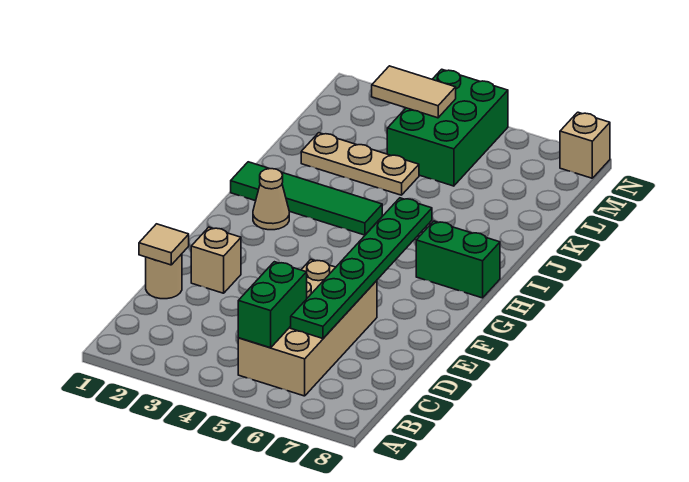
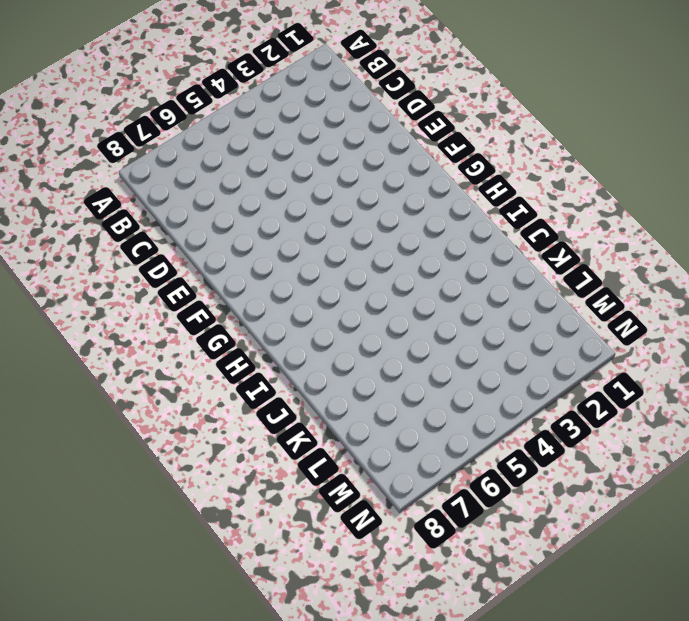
none -> tan brick B5:E6 level 1
none -> tan round brick D1 level 1
none -> tan brick E2 level 1

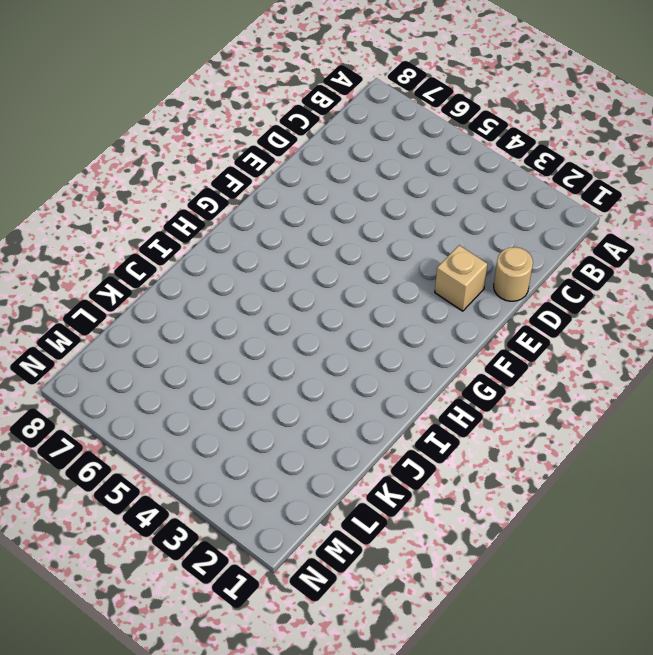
none -> tan brick B5:E6 level 1
none -> tan cone H2 level 1
none -> green brick H7:H8 level 1

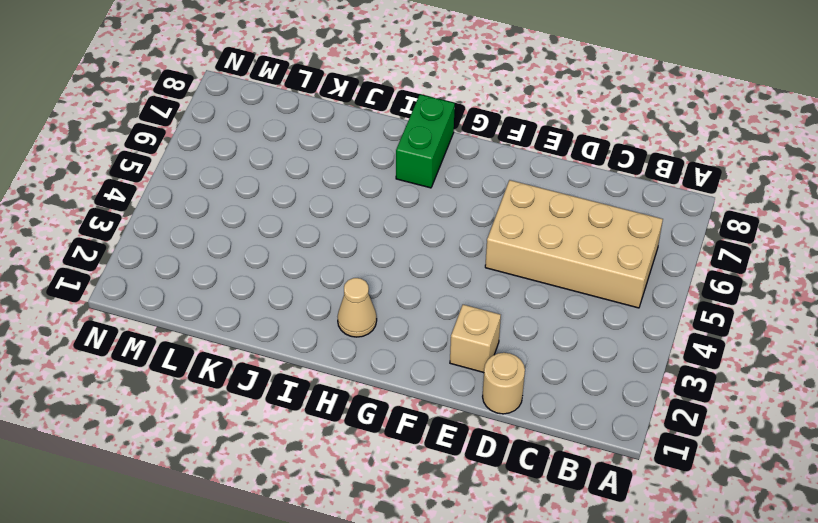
none -> green tile I1:I4 level 1
none -> tan plate K2:K4 level 1
none -> green brick L4:N5 level 1

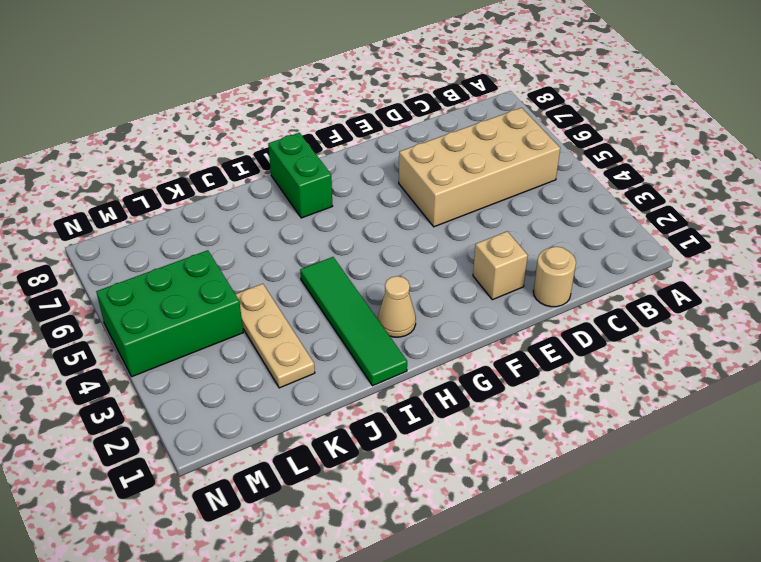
none -> tan brick N8 level 1
none -> green brick B5:C5 level 2
none -> green plate C6:H6 level 2

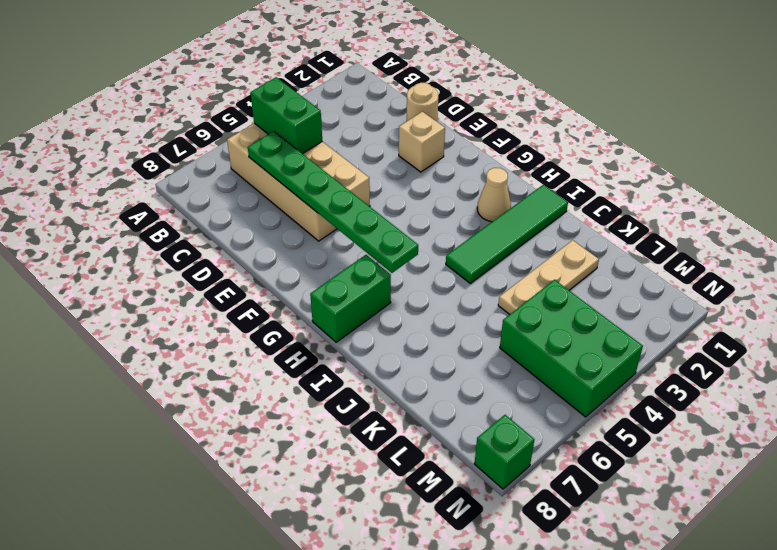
green brick N8 level 1 -> tan brick N8 level 1
none -> tan tile D1 level 2
none -> tan tile M3:M4 level 2

